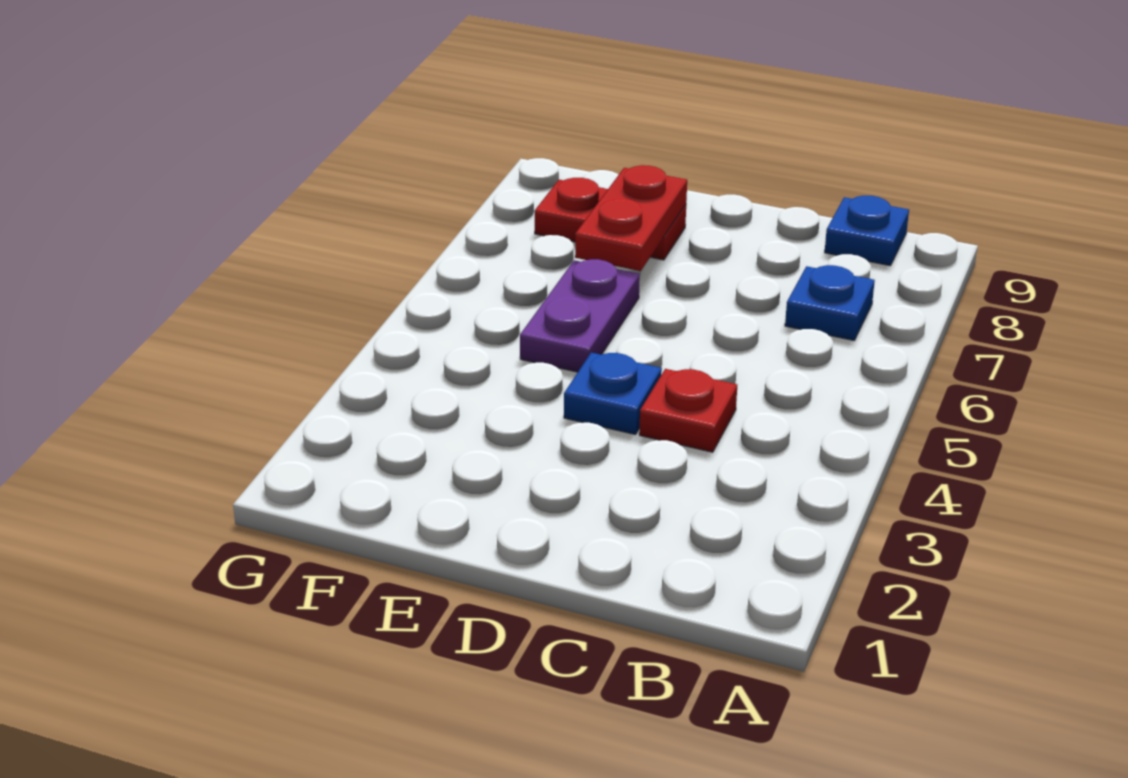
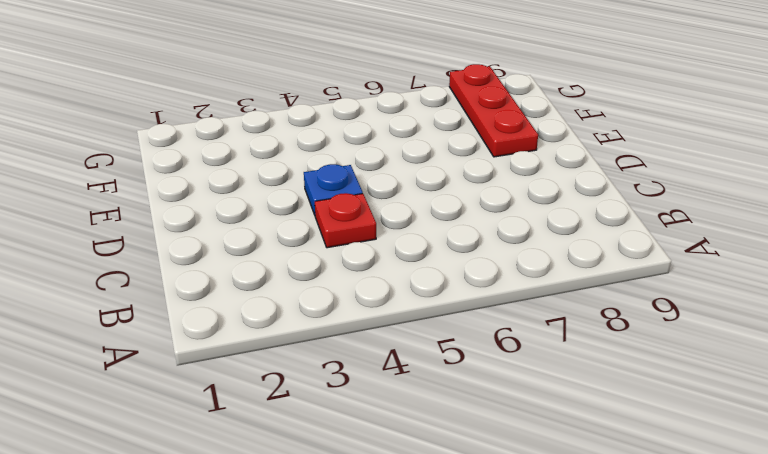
red plate E8:G8 level 1 -> red plate E8:F8 level 1
none -> blue plate B7 level 1
none -> blue plate B9 level 1

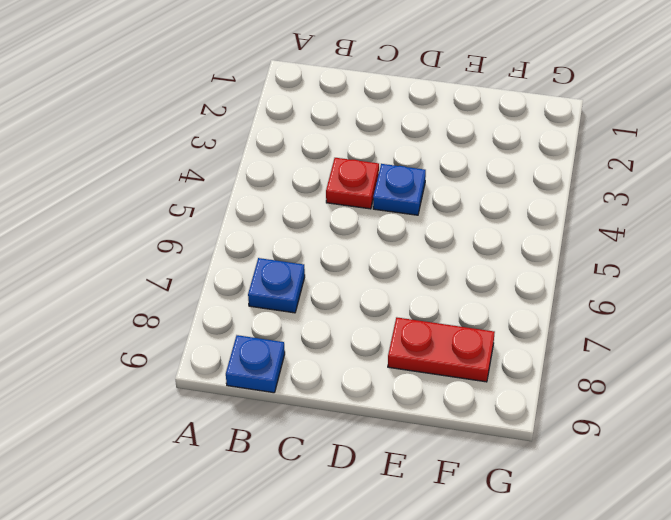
none -> purple plate E5:E6 level 1
none -> red plate E7:E8 level 2

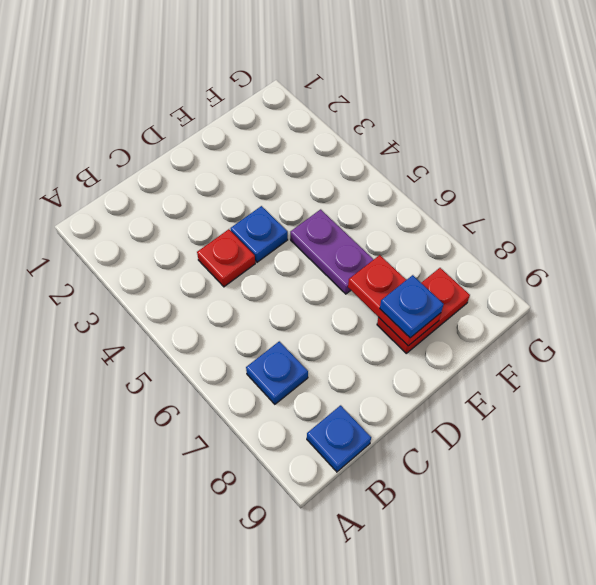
blue plate E8 level 3 -> none

